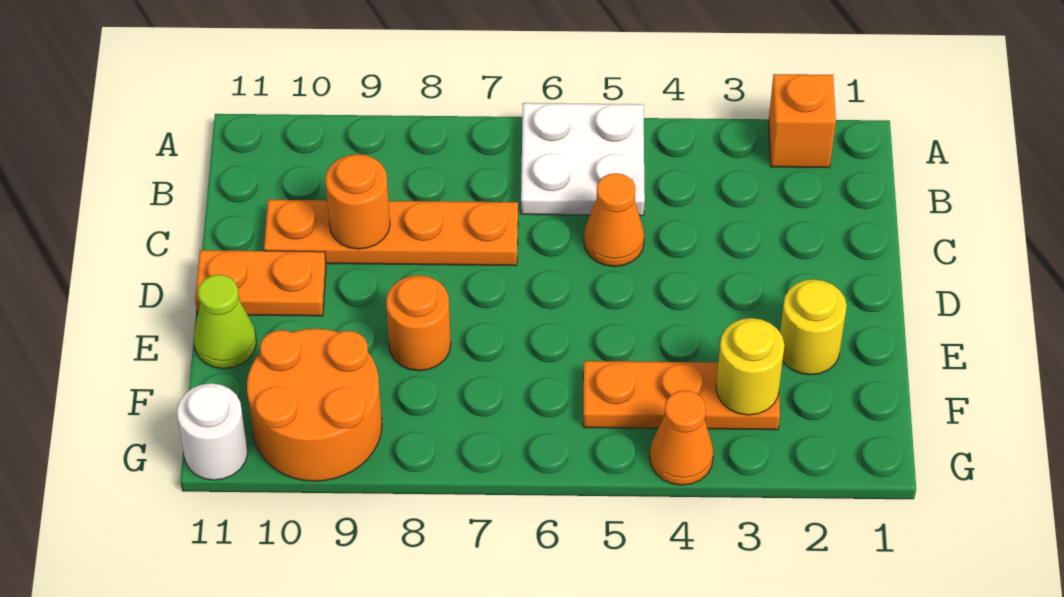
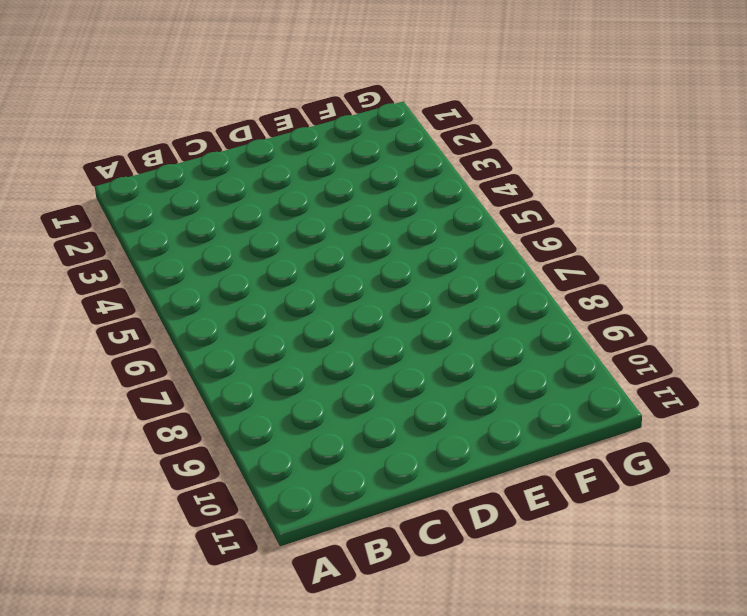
none -> orange brick A2 level 1
none -> white plate A5:B6 level 1
none -> orange cone C5 level 1

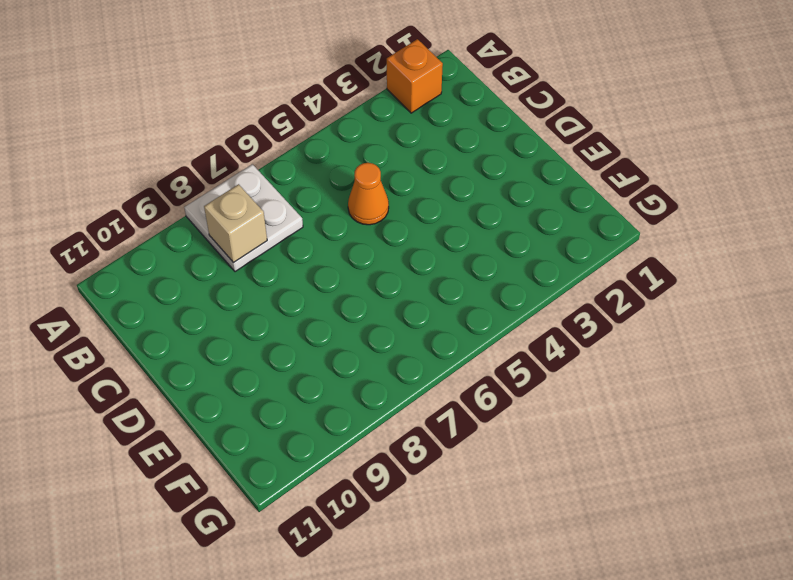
white plate A7:B8 level 1 -> white plate A5:B6 level 1
tan brick B8 level 2 -> none
none -> orange plate C7:C10 level 1
none -> orange plate D10:D11 level 1
none -> yellow round brick E2 level 1

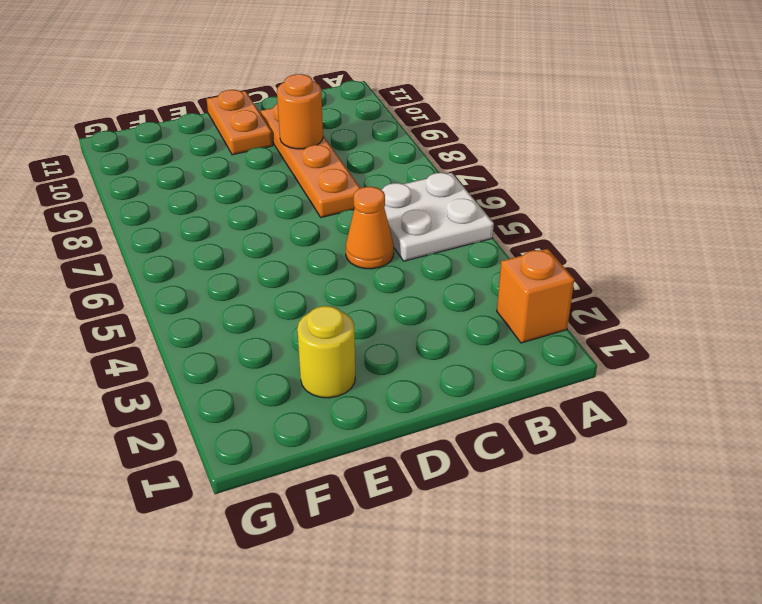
none -> orange round brick E8 level 1
none -> lime cone E11 level 1
none -> orange plate F3:F5 level 1

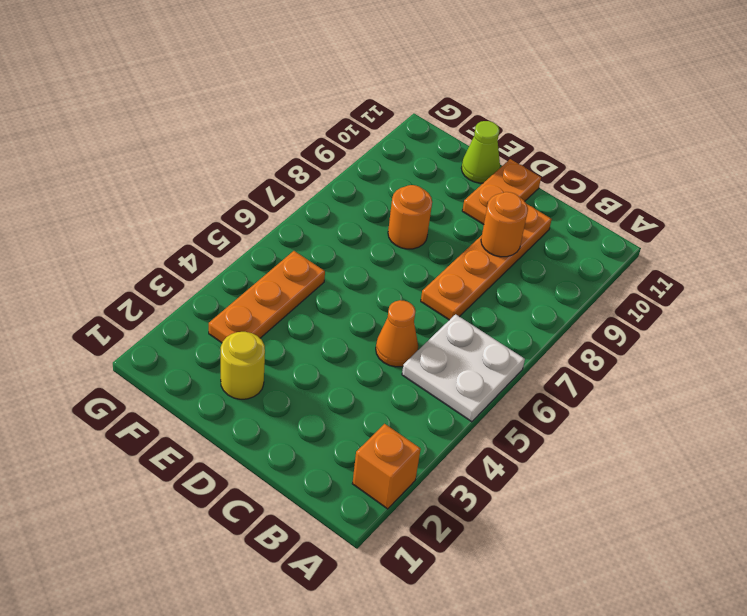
none -> orange round brick F9:G10 level 1
none -> orange cone G4 level 1
none -> white round brick G11 level 1

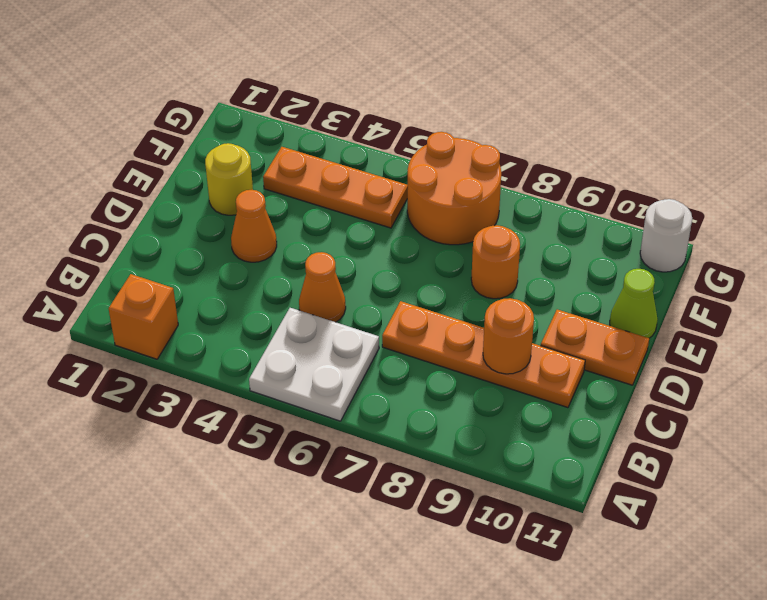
orange cone D3 level 1 -> orange cone G4 level 1
orange round brick F6:G7 level 1 -> orange round brick F9:G10 level 1
none -> yellow round brick F3 level 2

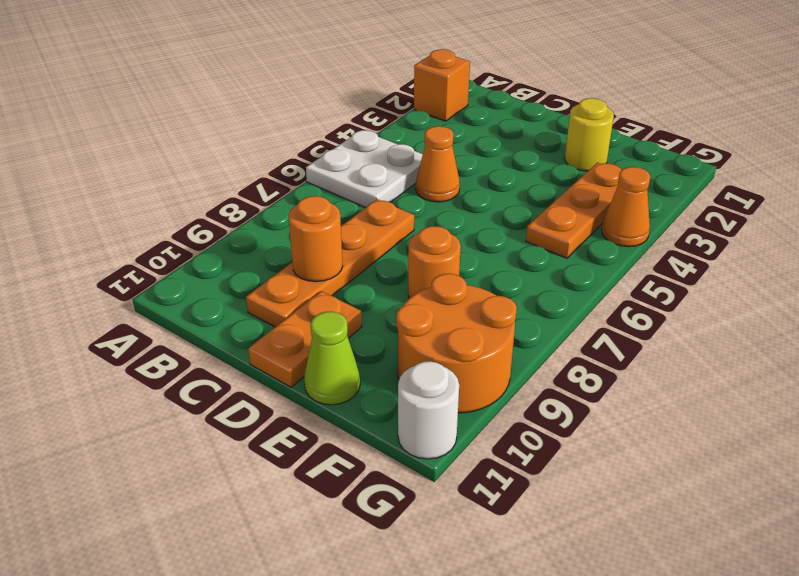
none -> yellow round brick F3 level 2

